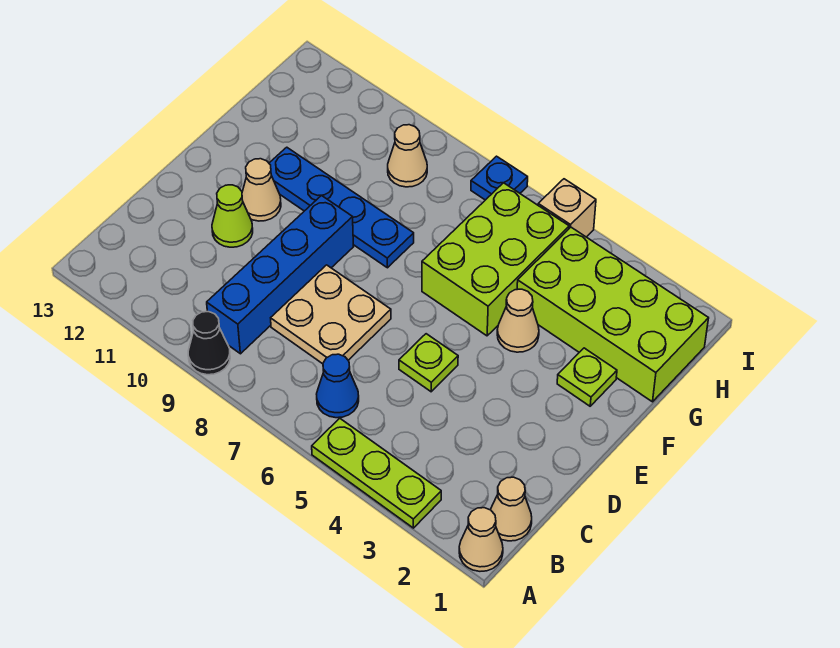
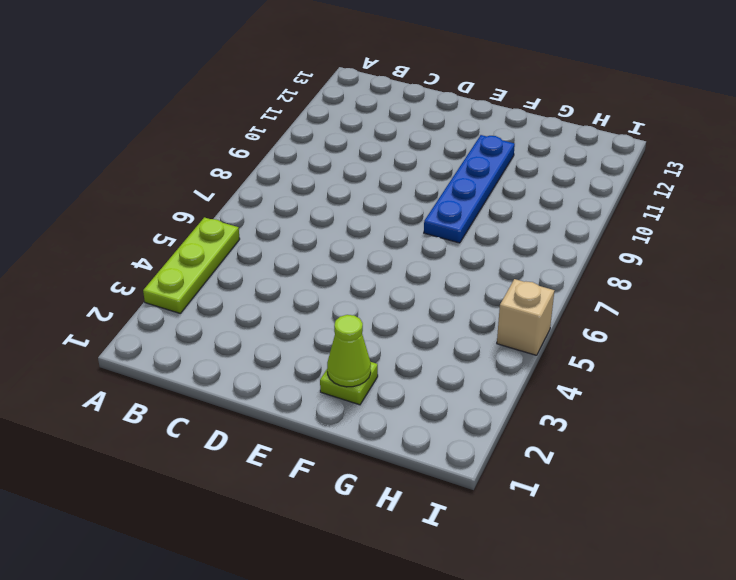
lime cone F2 level 2 -> lime cone D11 level 1
none -> tan cone A1 level 1
none -> black cone A9 level 1
none -> tan cone B1 level 1

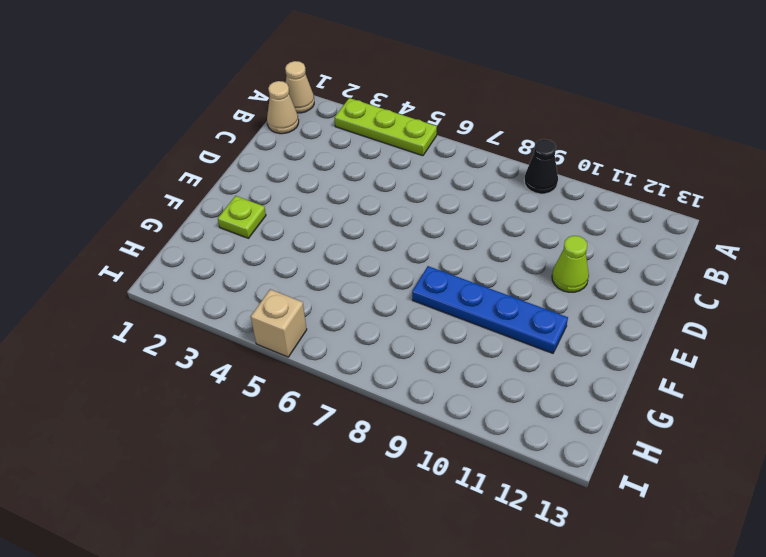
none -> blue cone B6 level 1
none -> blue brick B9:E9 level 1
none -> tan plate C7:D8 level 1

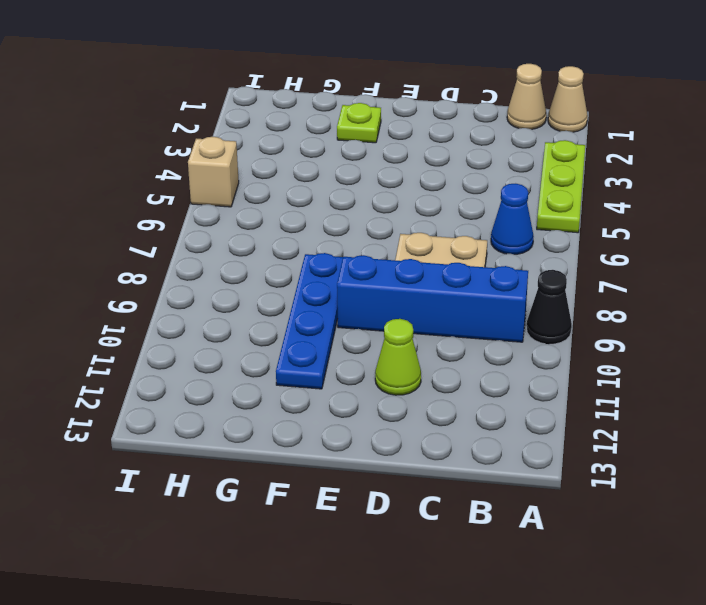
none -> lime plate D5 level 1
none -> tan cone E11 level 1
none -> tan cone F4 level 1

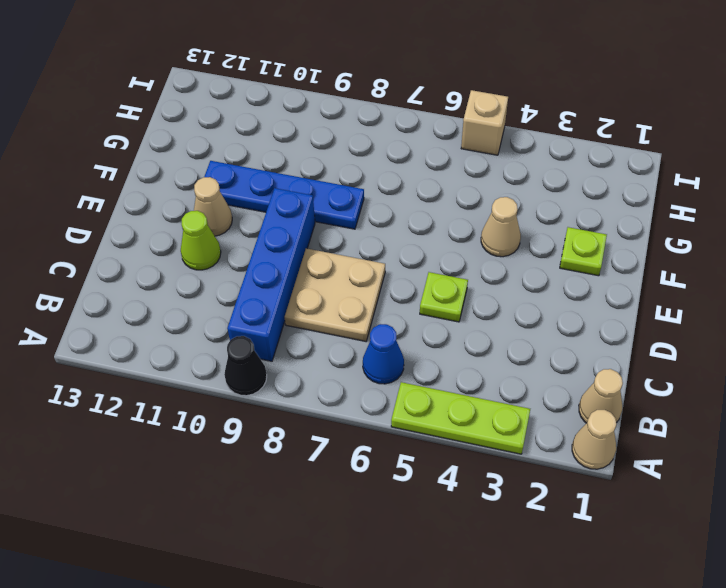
none -> lime brick F5:H6 level 1
none -> lime brick G1:H4 level 1
none -> tan cone H9 level 1

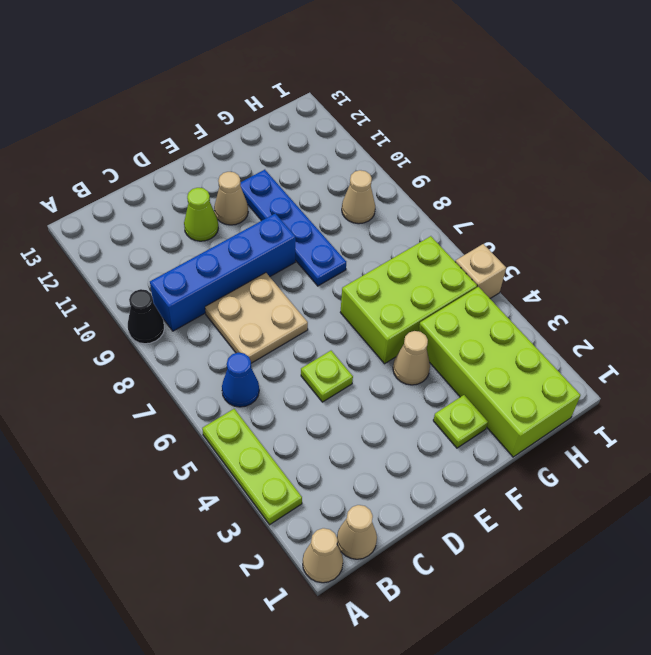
none -> blue plate I7 level 1

